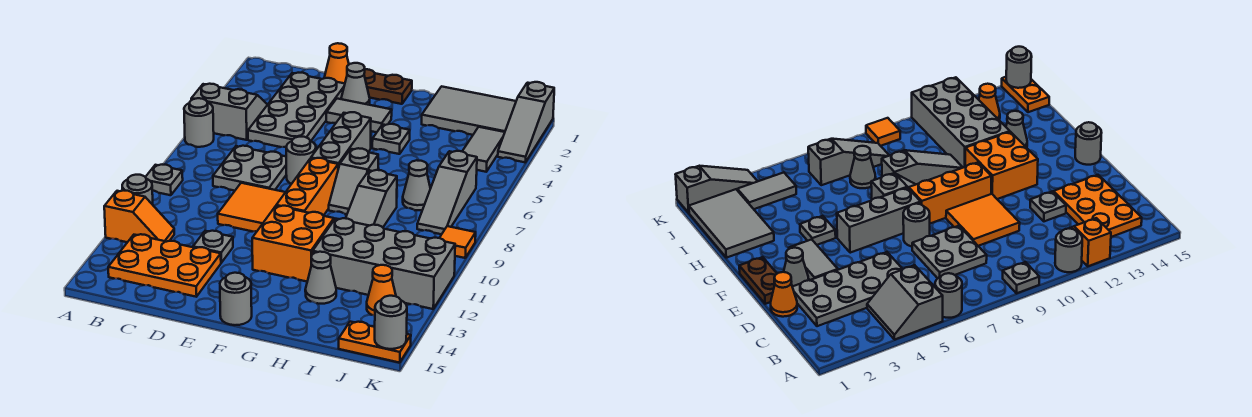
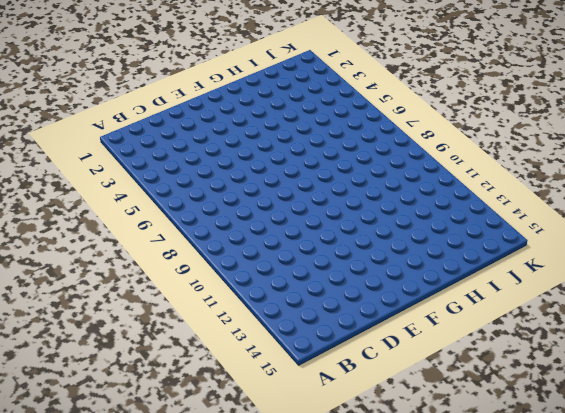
none -> grey slope A4:B5 level 1 top 5
none -> grey round brick A6 level 1
none -> grey plate A9 level 1
none -> grey round brick A11 level 1

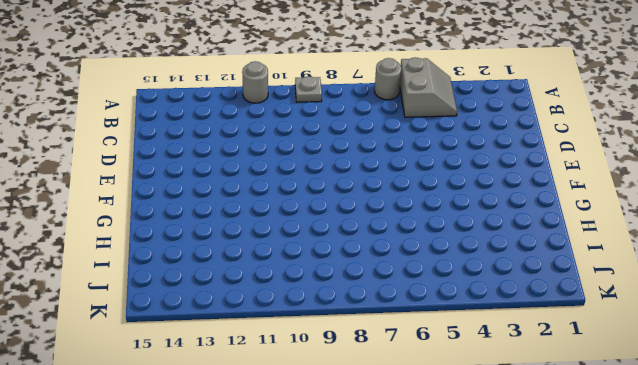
none -> orange slope A12:B12 level 1 top A
none -> orange plate B13:D14 level 1
none -> grey plate C2:D5 level 1
none -> grey plate C7:D8 level 1

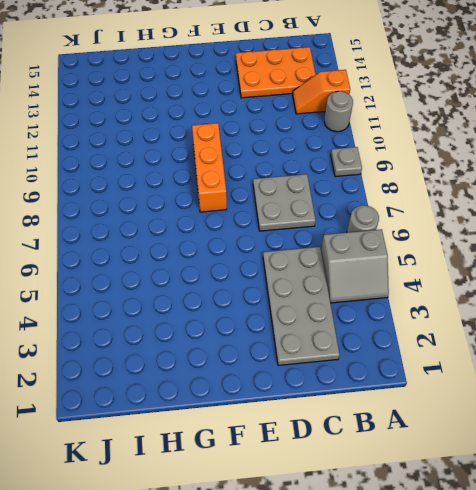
none -> orange cone D1 level 1
none -> orange tile D9:E10 level 1
none -> grey plate D12 level 1
none -> brown plate E1:F1 level 1

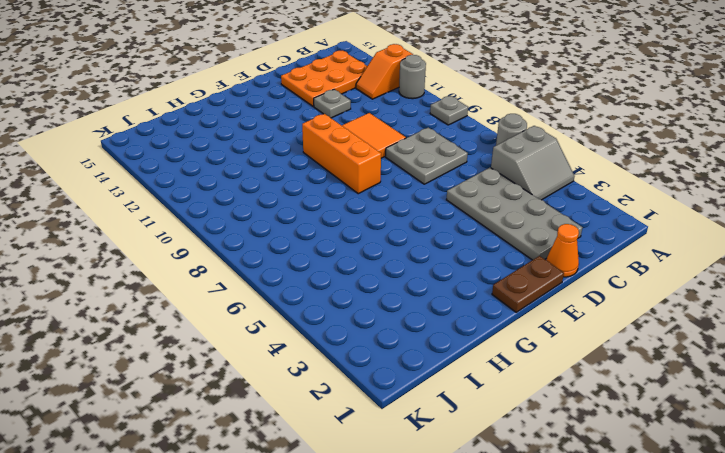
none -> grey cone E2 level 1
none -> grey tile E3:F3 level 1
none -> grey round brick E7 level 1
none -> grey brick F5:F7 level 1

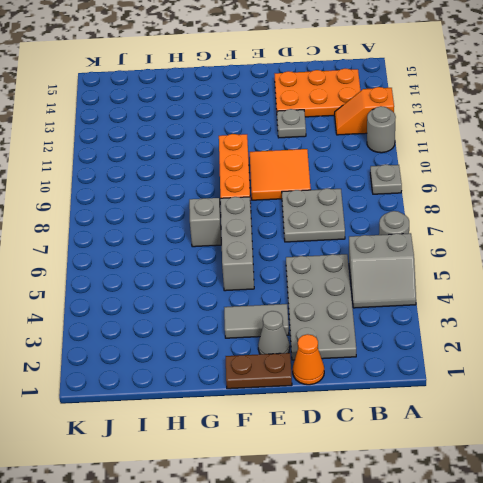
none -> grey round brick E7 level 1
none -> orange brick F11:G12 level 1
none -> grey round brick F15 level 1
none -> grey plate G4 level 1

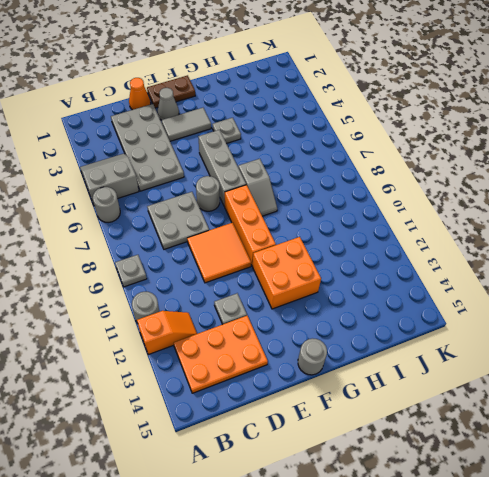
none -> grey tile H1:J2 level 1
none -> grey slope H8:H10 level 1 top 8
none -> grey brick H11:K12 level 1
none -> grey cone H13 level 1

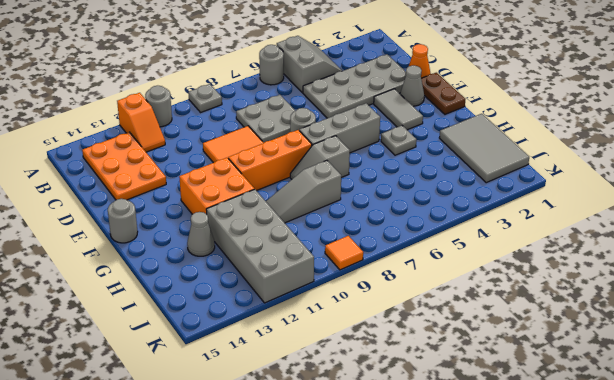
none -> grey plate D12 level 1
none -> grey cone I7 level 1
none -> grey tile J3:J4 level 1
none -> grey slope J6:J8 level 1 top 6

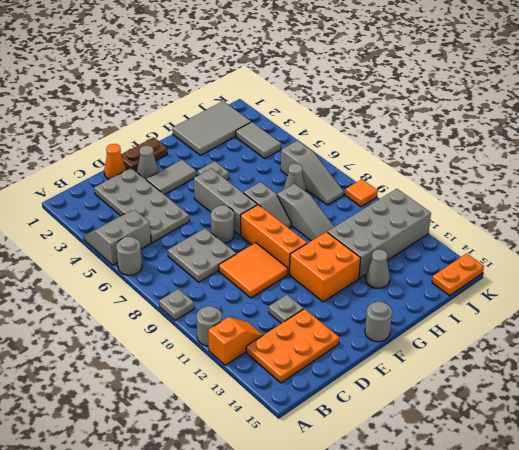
none -> orange cone J13 level 1
none -> grey slope K1:K3 level 1 top 1
none -> grey round brick K15 level 2

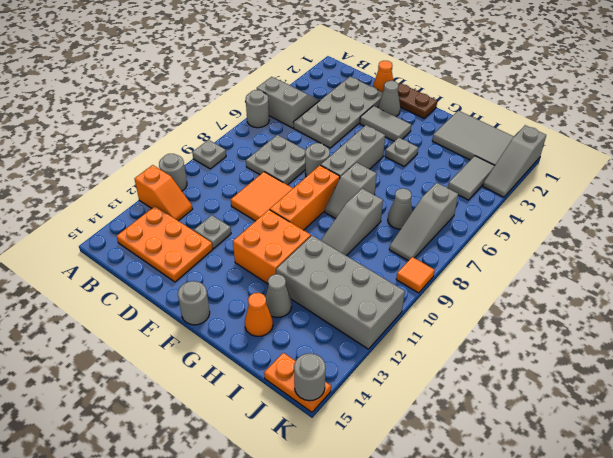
orange cone H14 level 1 -> orange cone J13 level 1

